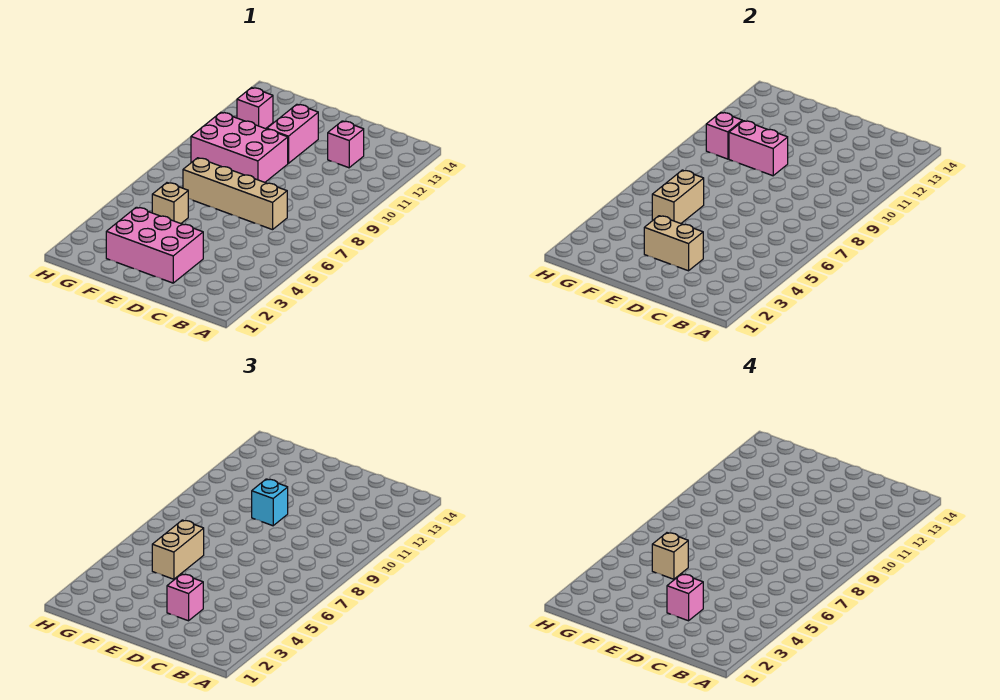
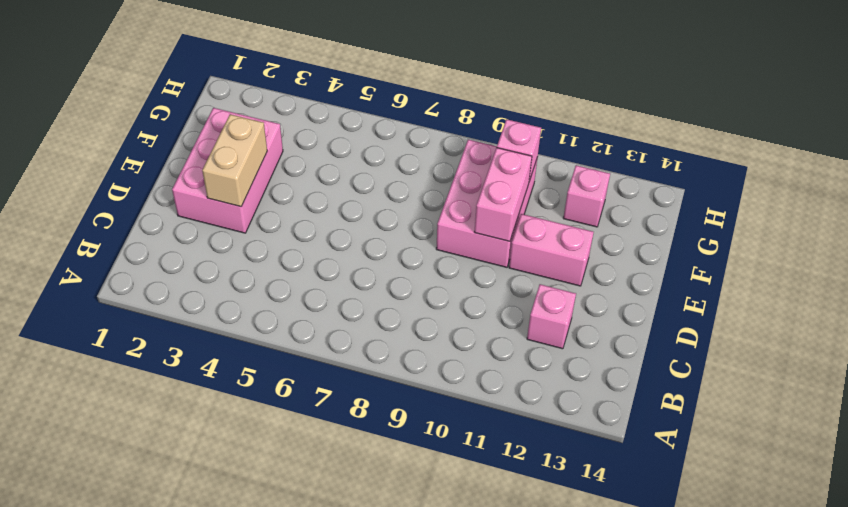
none -> tan brick C7:F7 level 1
none -> tan brick F5 level 1
none -> tan brick F5:F6 level 2

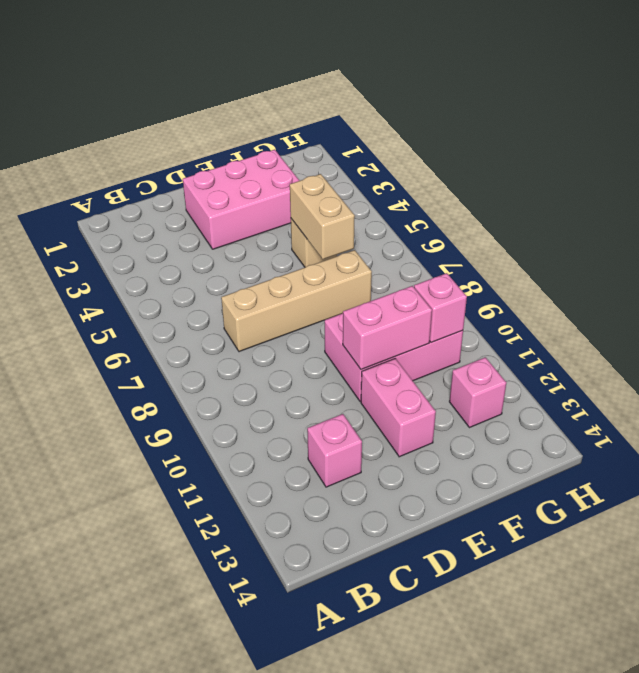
none -> tan brick D3:E3 level 2
none -> pink brick D3 level 3
none -> cyan brick E10 level 3

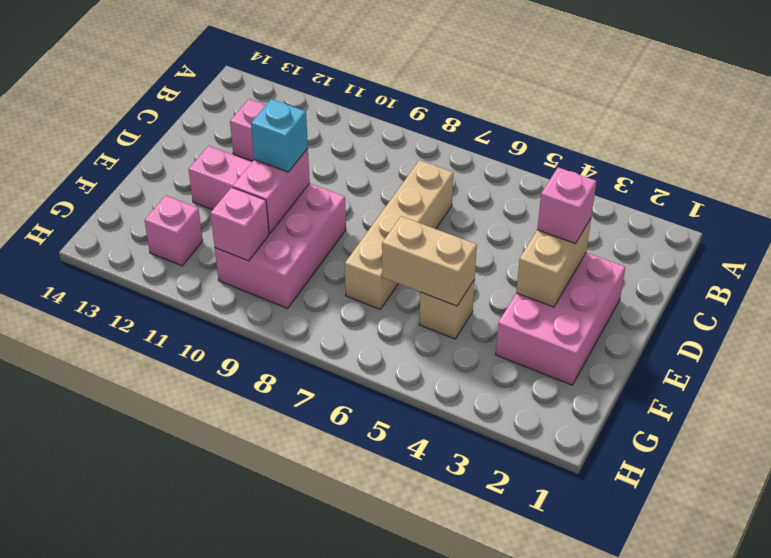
none -> tan brick F5:F6 level 3
none -> pink brick D3 level 4
none -> tan brick F5 level 4

